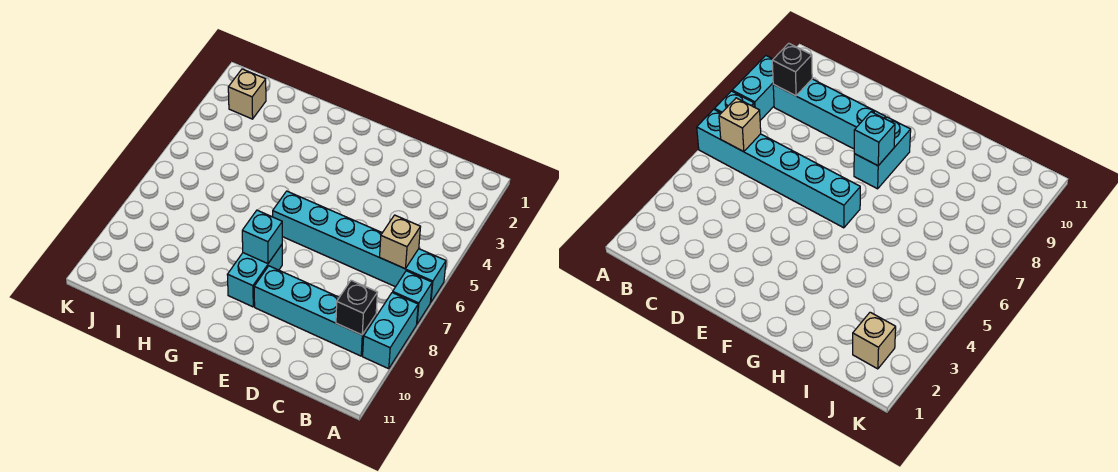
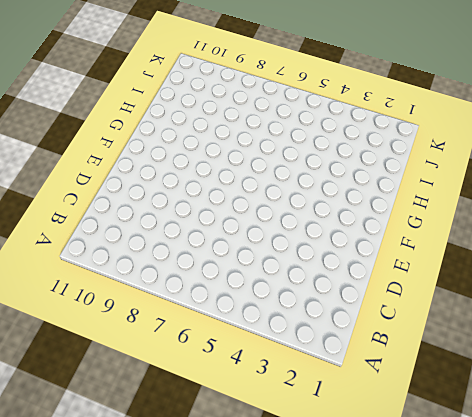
none -> cyan brick A6:F6 level 1
none -> cyan brick A7 level 1

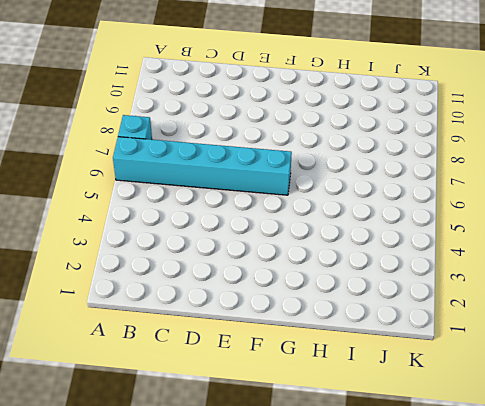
none -> cyan brick A8:A9 level 1
none -> cyan brick B9:E9 level 1

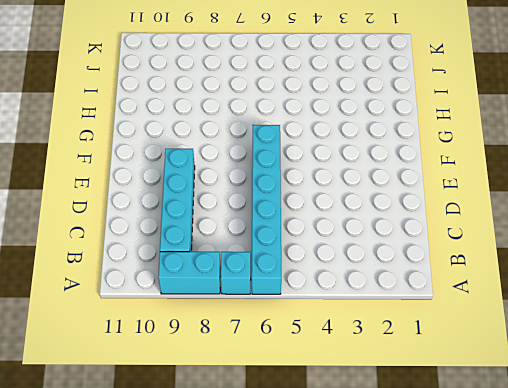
none -> cyan brick F8:F9 level 1
none -> tan brick J2 level 1

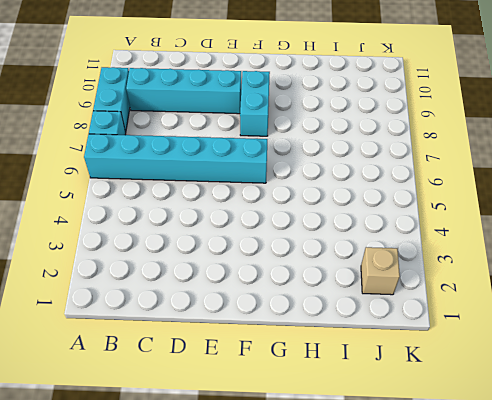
none -> tan brick B6 level 2
none -> black brick B9 level 2

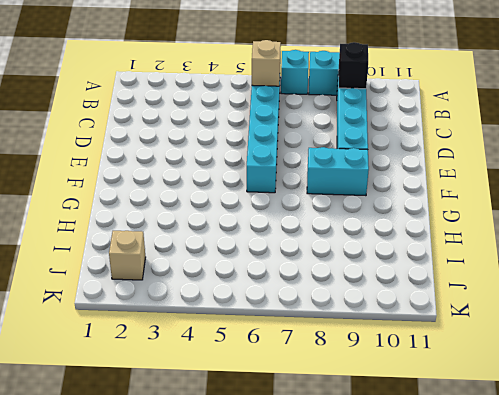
none -> cyan brick F8 level 2

